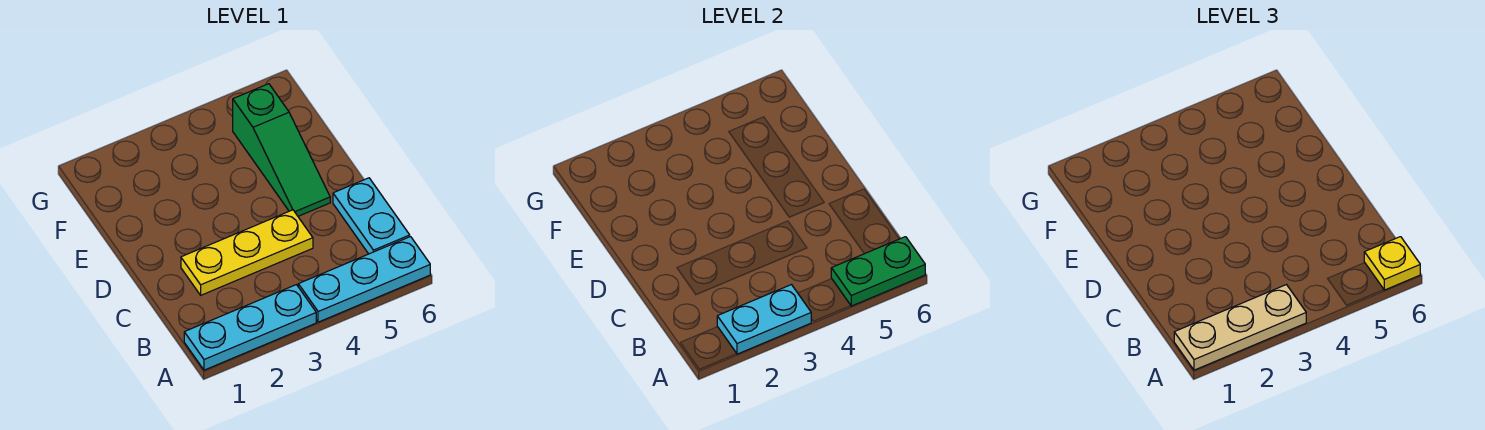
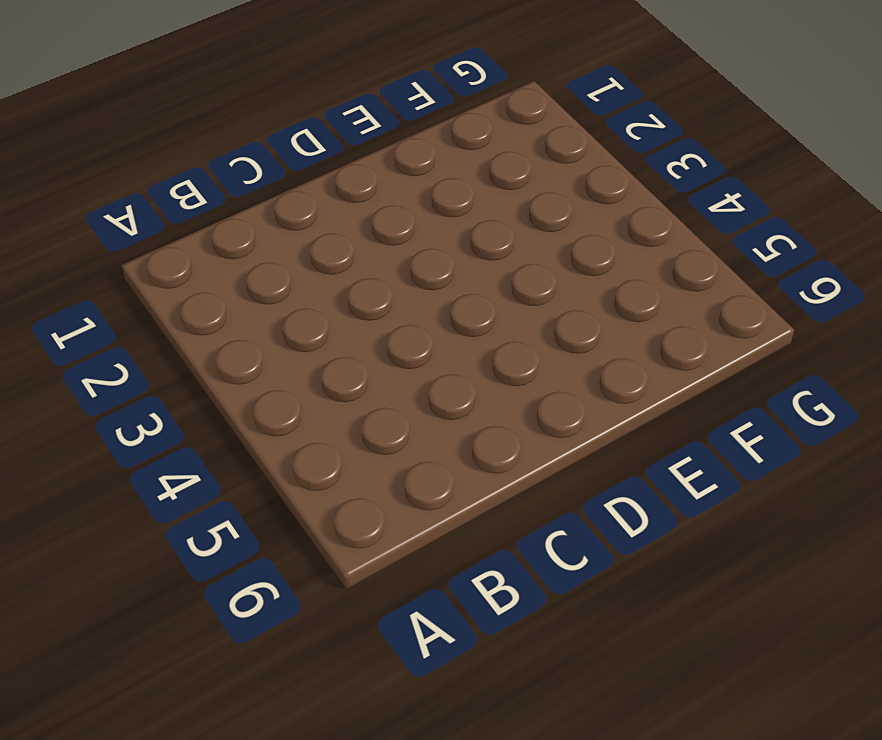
none -> cyan plate A1:A3 level 1
none -> cyan plate A4:A6 level 1

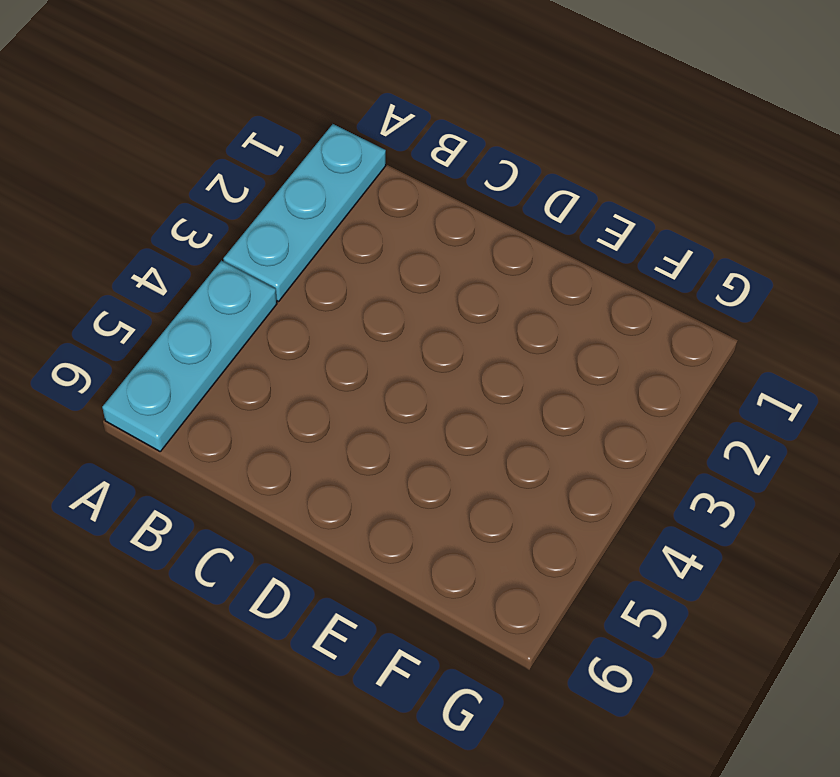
none -> cyan plate B6:C6 level 1
none -> yellow plate C2:C4 level 1

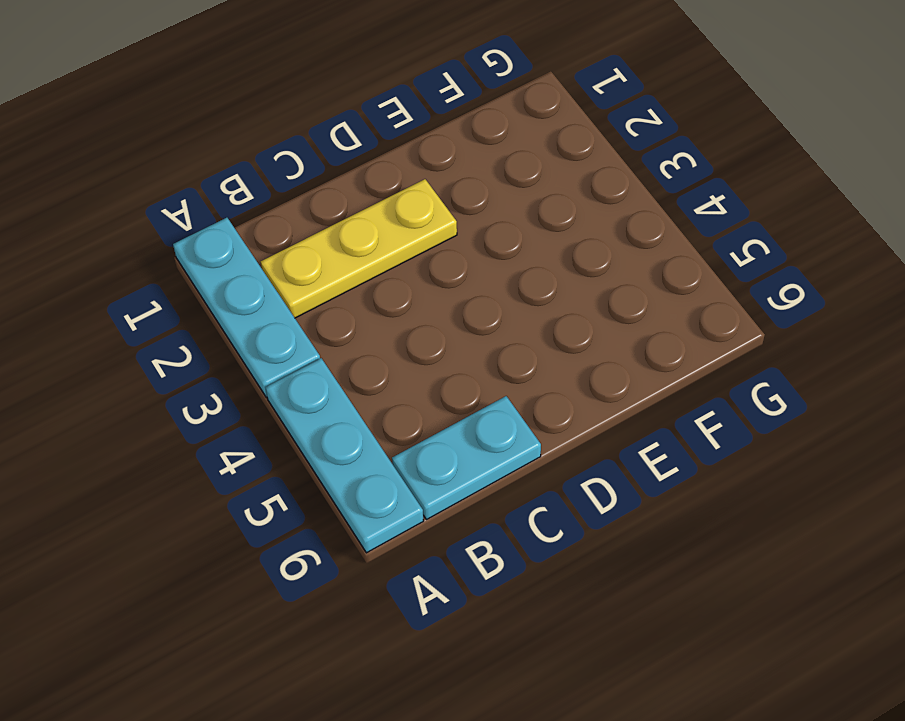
yellow plate B2:D2 level 1 -> yellow plate C2:C4 level 1
none -> green slope D5:F5 level 1 top F
none -> cyan plate A2:A3 level 2

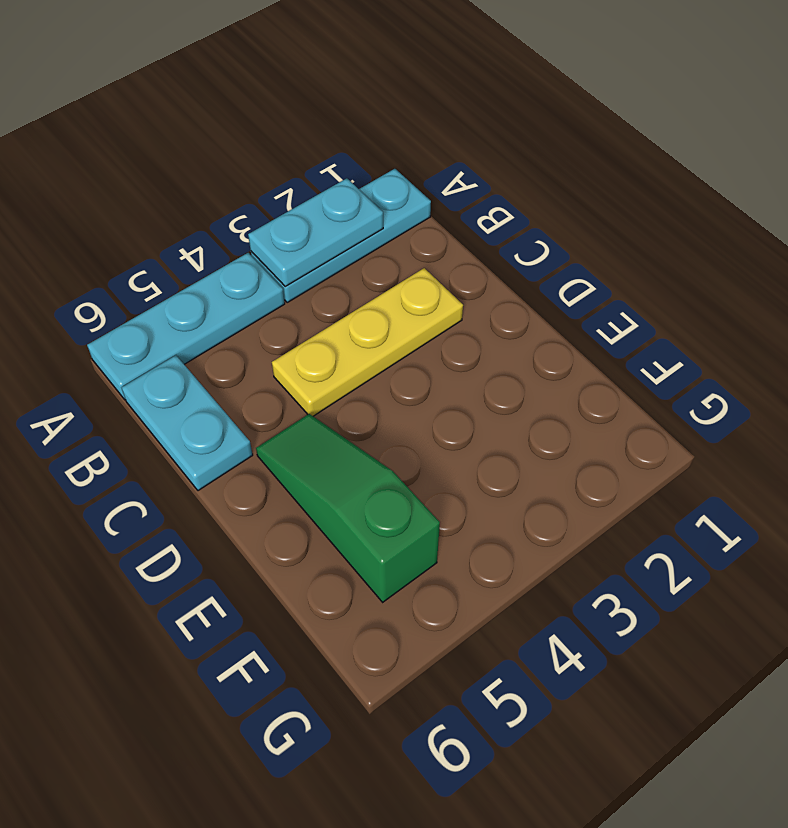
none -> green plate A5:A6 level 2
none -> tan plate A1:A3 level 3

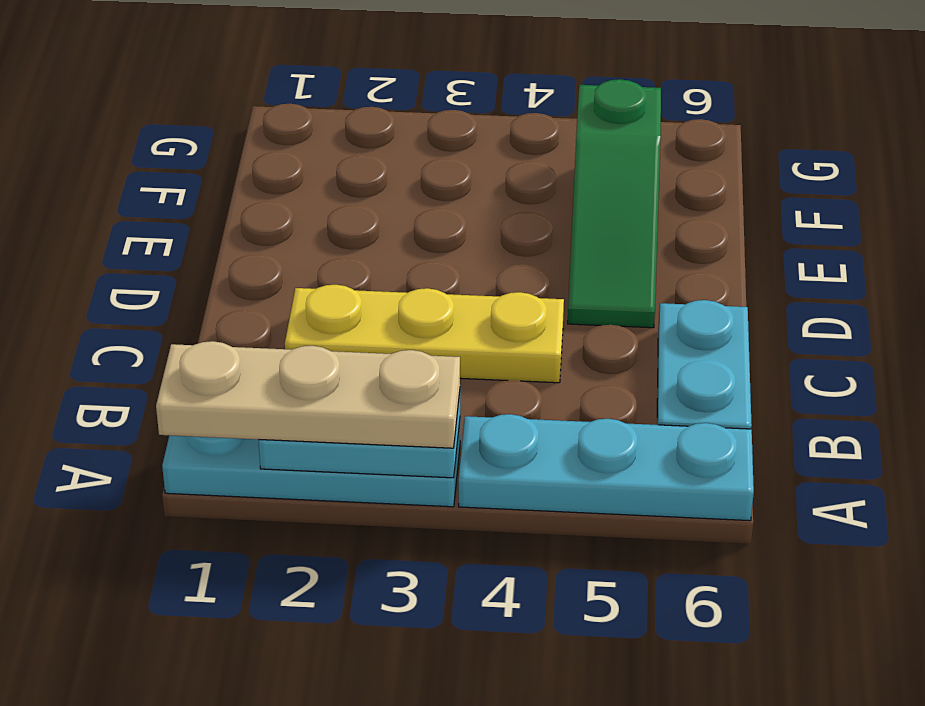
none -> green plate A5:A6 level 2
none -> yellow plate A6 level 3

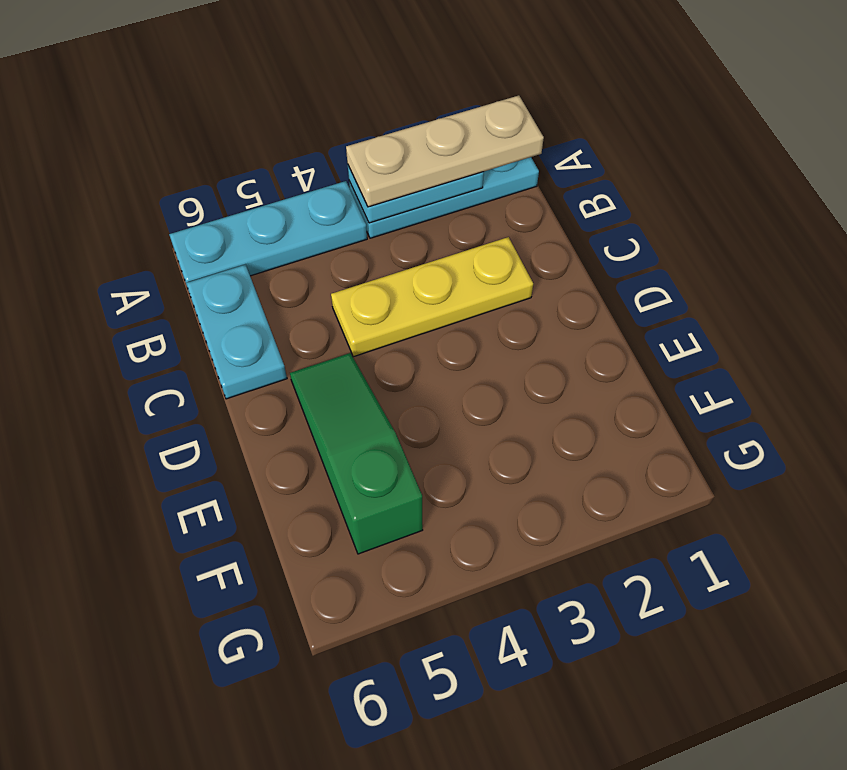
none -> green plate A5:A6 level 2
none -> yellow plate A6 level 3

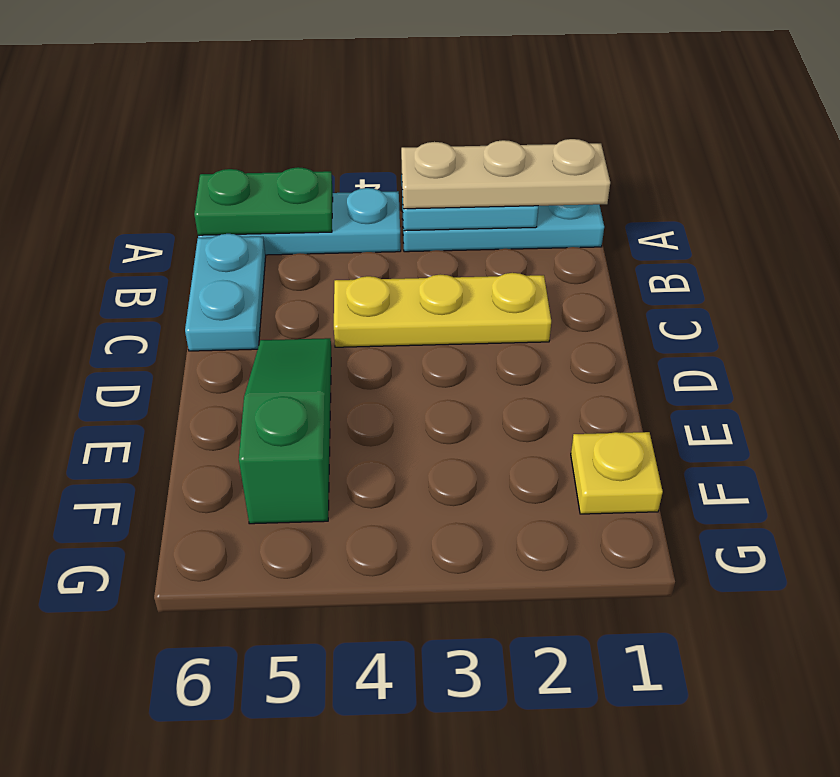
yellow plate F1 level 1 -> yellow plate A6 level 3

